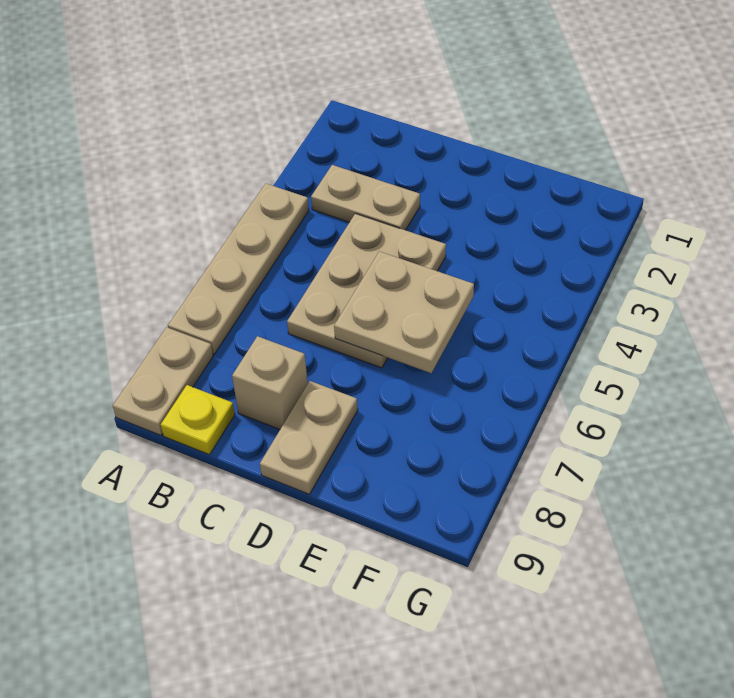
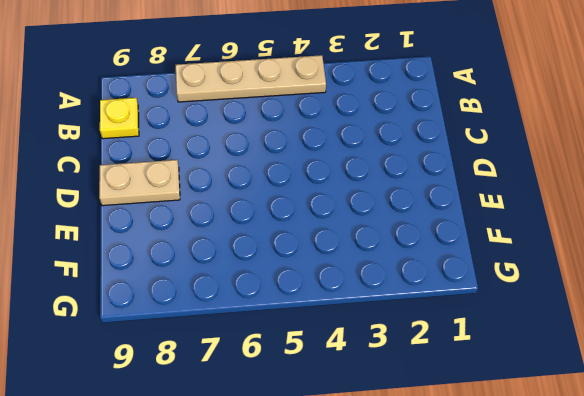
none -> tan plate A8:A9 level 1
none -> tan plate B3:C3 level 1

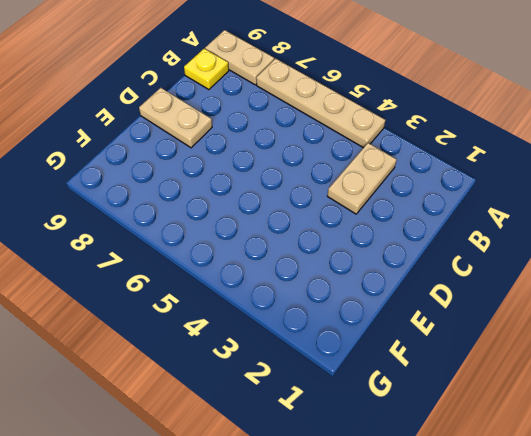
none -> tan plate C4:D6 level 1
none -> tan brick C8 level 1

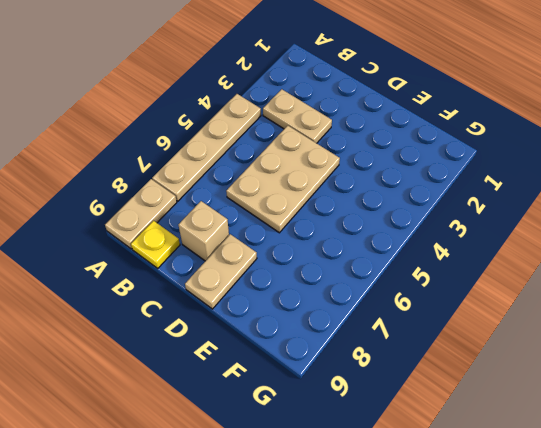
none -> tan plate D5:E6 level 2

